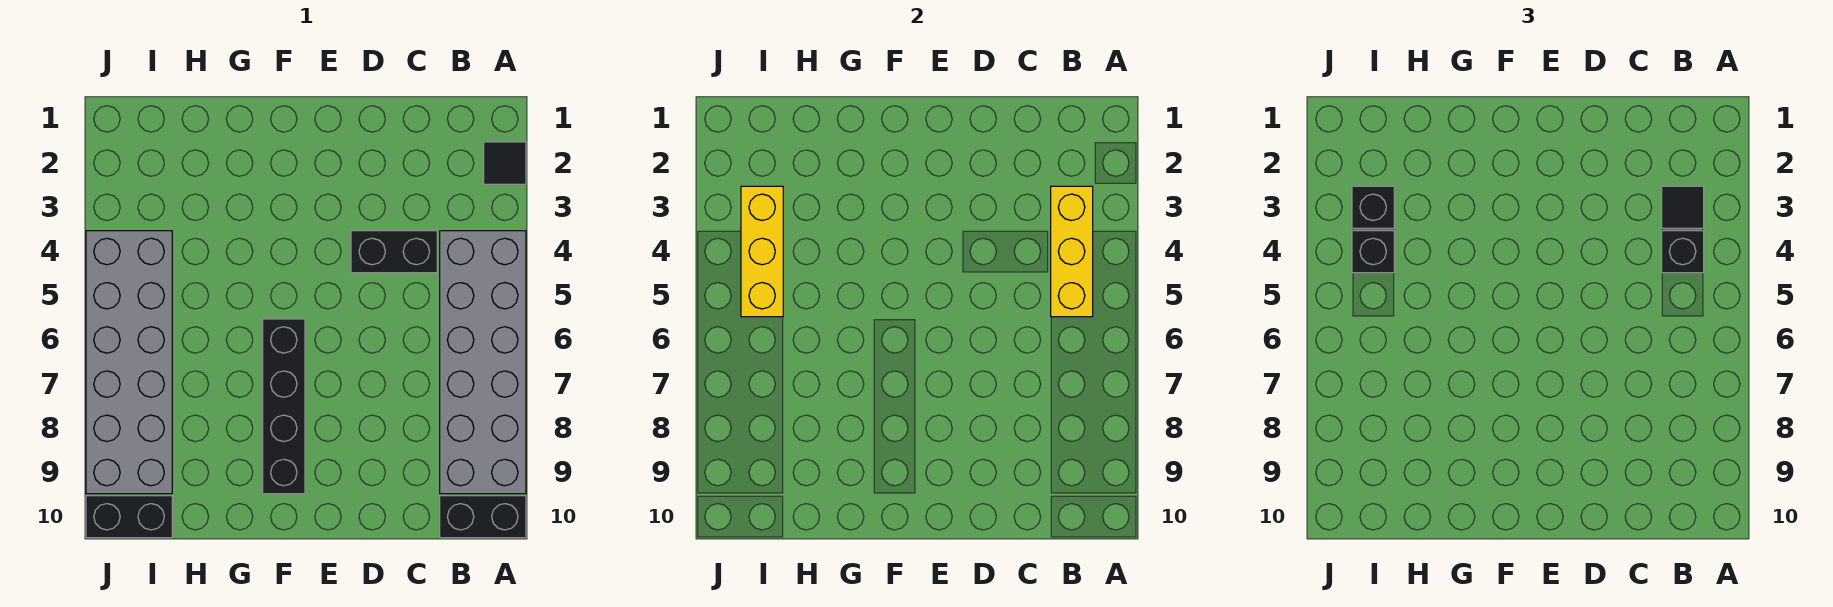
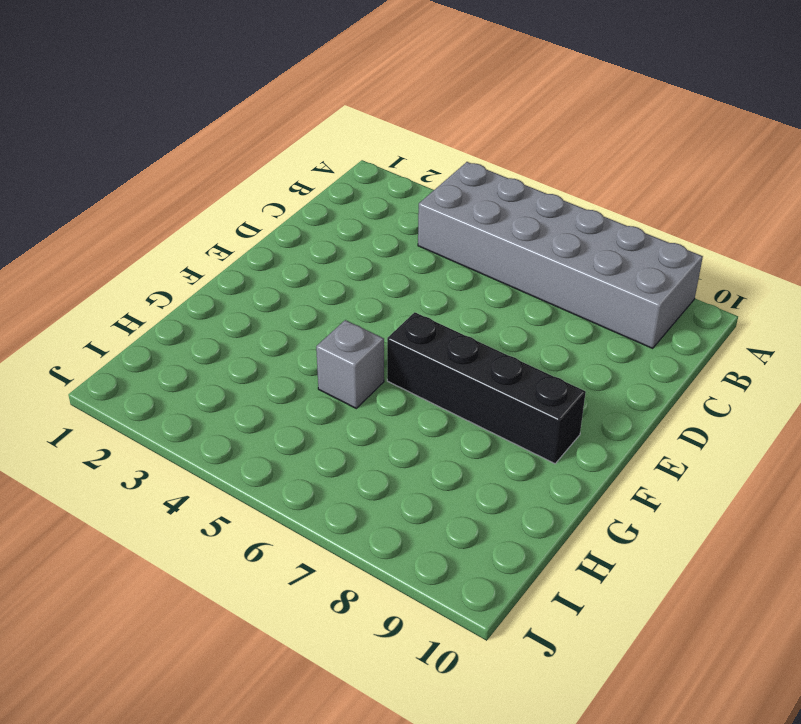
grey brick G5 level 1 -> none
none -> black tile A2 level 1
none -> black brick A10:B10 level 1
none -> black brick C4:D4 level 1

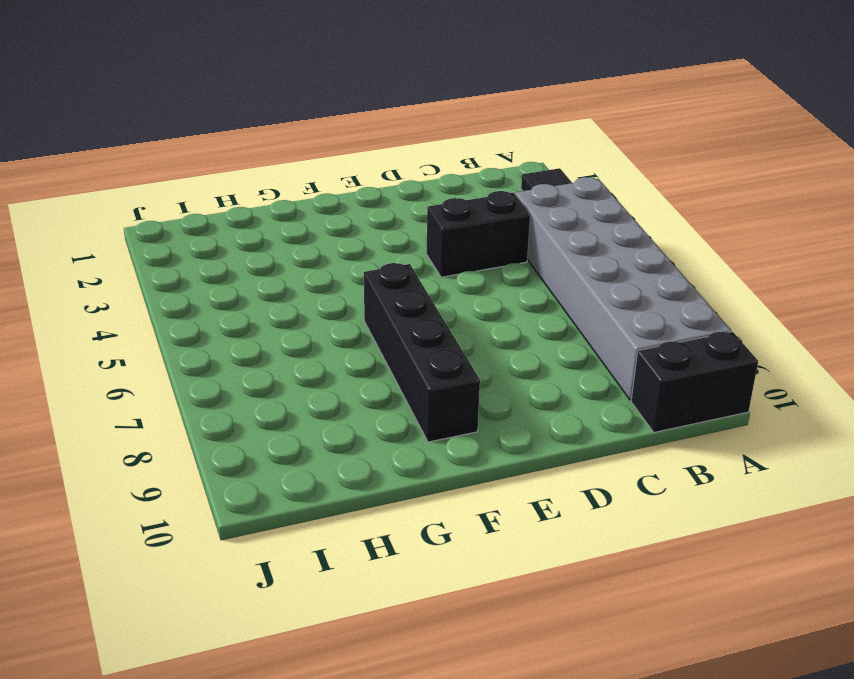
none -> grey brick I4:J9 level 1
none -> black brick I10:J10 level 1
none -> yellow brick B3:B5 level 2

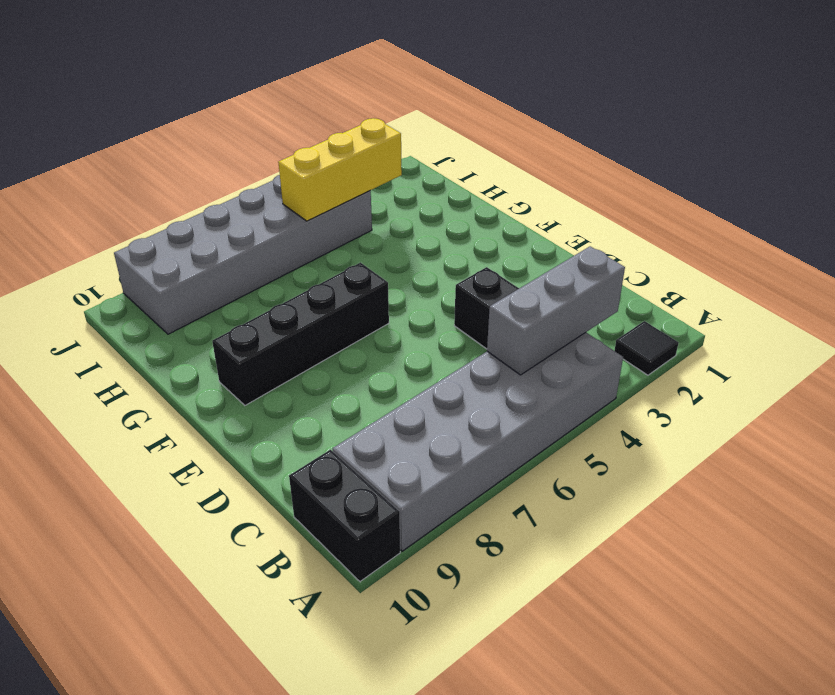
grey brick B3:B5 level 2 -> yellow brick B3:B5 level 2
none -> black brick I10:J10 level 1
none -> black tile B3 level 3
none -> black brick B4 level 3

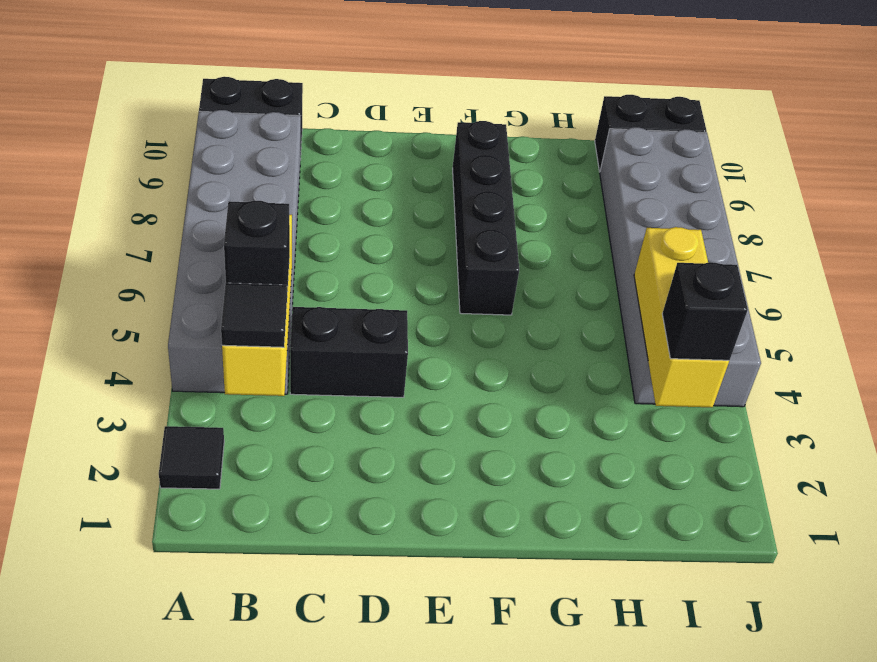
none -> black brick I4 level 3

